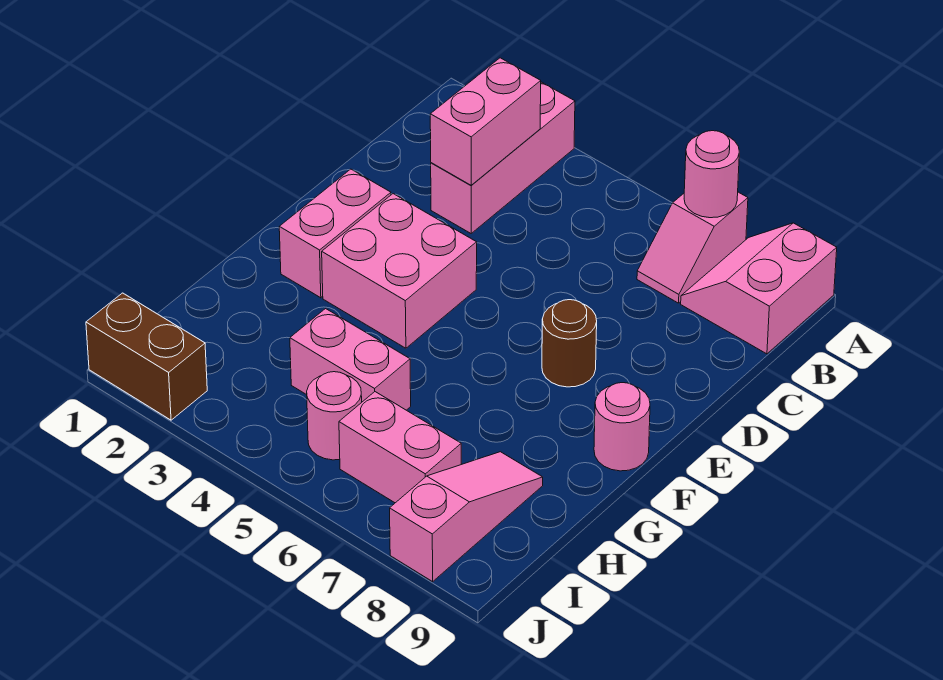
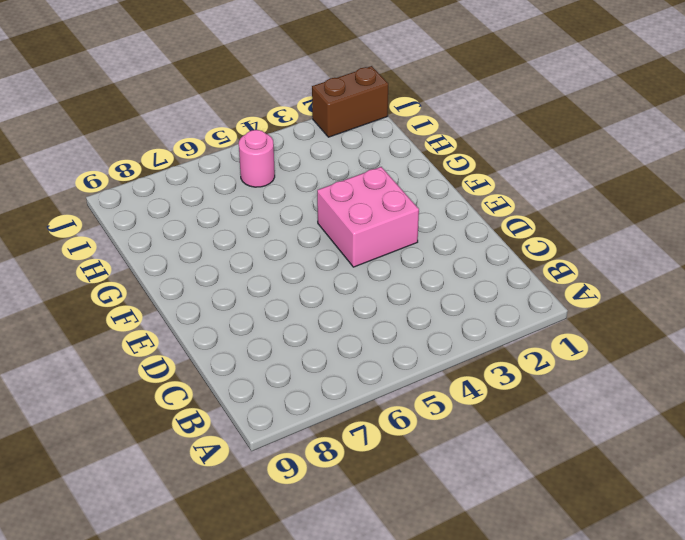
none -> pink brick A3:C3 level 1
none -> pink slope A7:B7 level 1 top A
none -> pink slope A8:B9 level 1 top 9

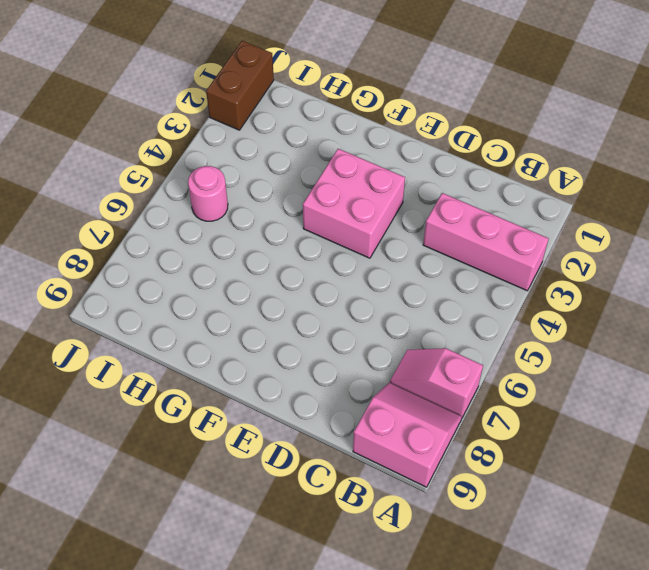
none -> pink brick E2:F2 level 1
none -> brown round brick E7 level 1
none -> pink round brick F9 level 1

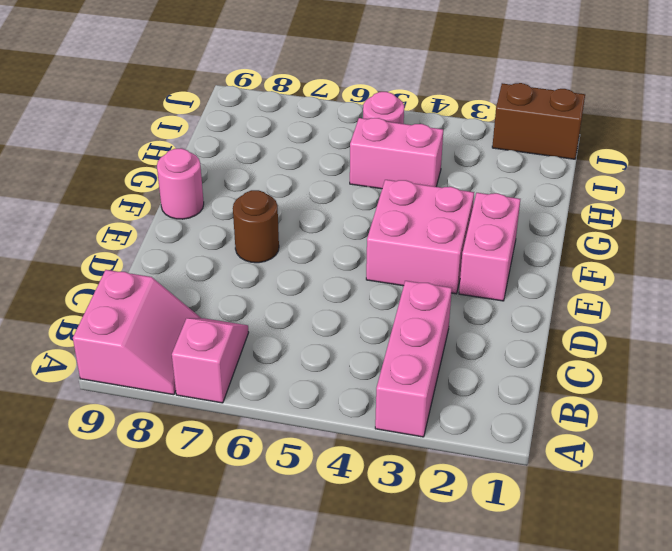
none -> pink slope H8:J8 level 1 top J
none -> pink brick I6:I7 level 1
none -> pink round brick A7 level 2

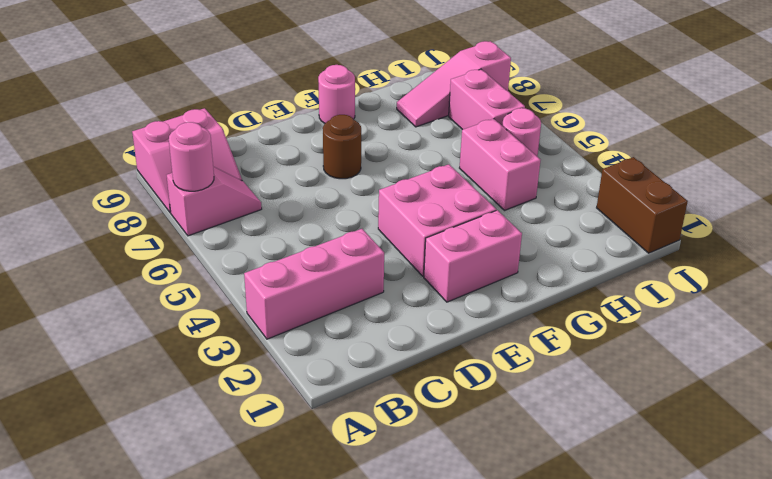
none -> pink brick B3:C3 level 2

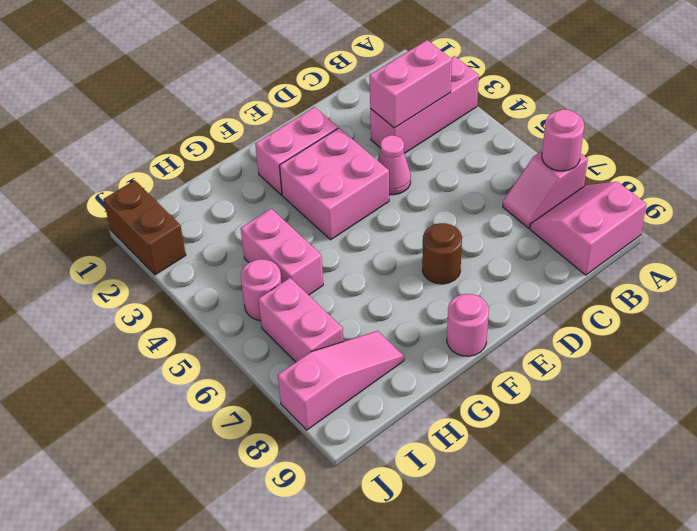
pink cone D4 level 1 -> none

